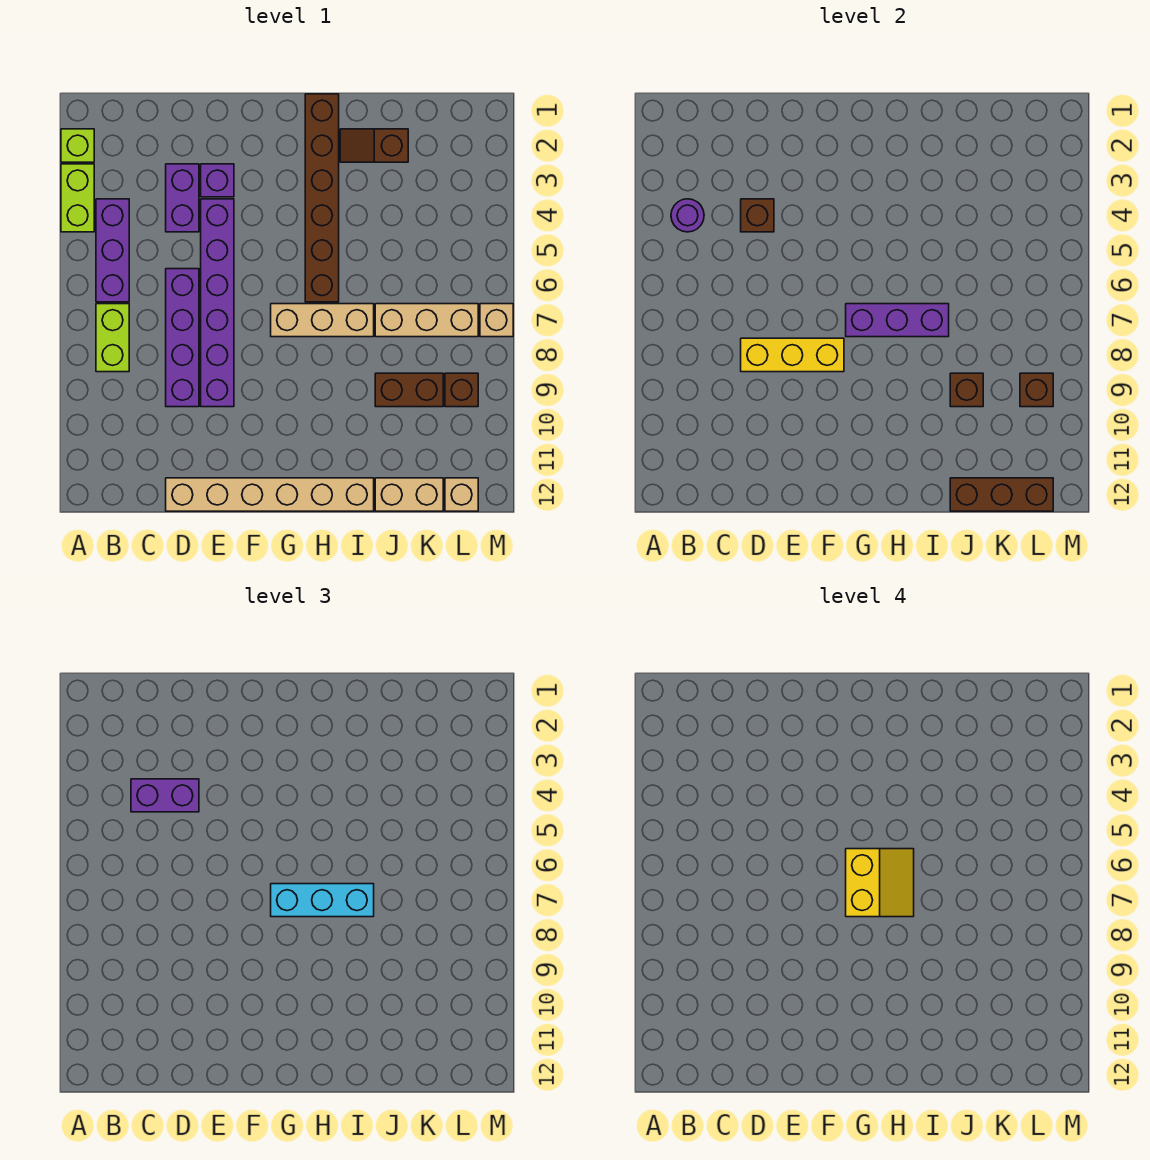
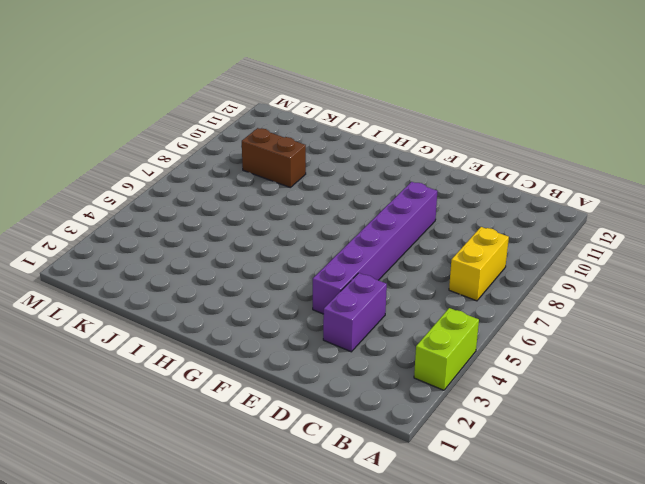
yellow brick B7:B8 level 1 -> lime brick B7:B8 level 1
none -> lime brick A2 level 1
none -> purple brick B4:B6 level 1
none -> purple brick D6:D9 level 1

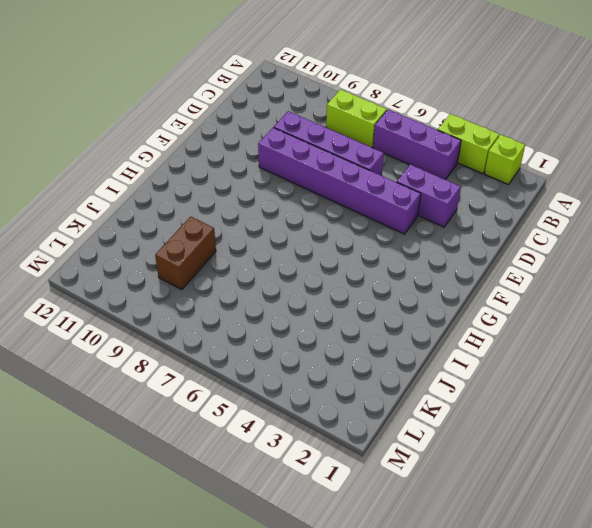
none -> tan brick D12:I12 level 1
none -> purple brick E3 level 1
none -> tan brick G7:I7 level 1

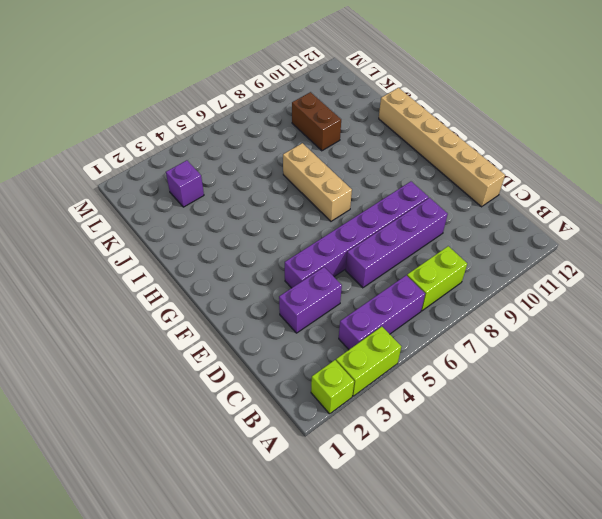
purple brick K3 level 1 -> purple brick E3 level 1
none -> brown brick H1:H6 level 1
none -> brown slope I2:J2 level 1 top J
none -> tan brick J7:L7 level 1

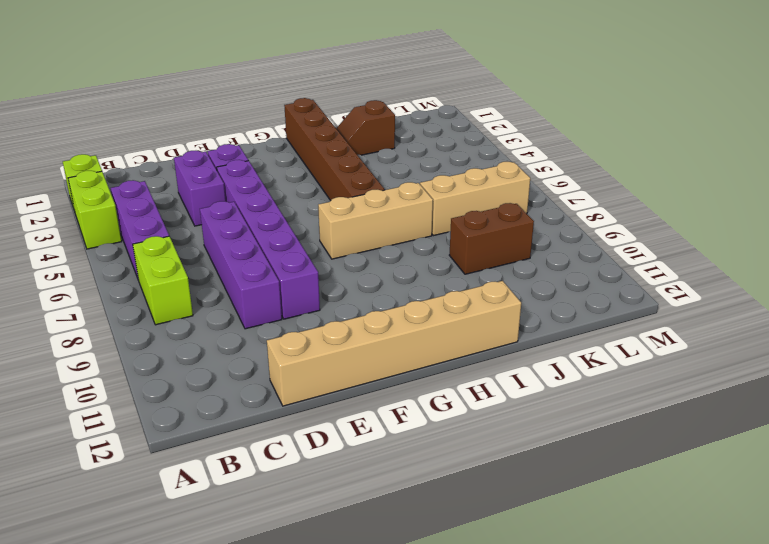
none -> tan brick J12:K12 level 1
none -> brown brick L9 level 1
none -> tan brick L12 level 1

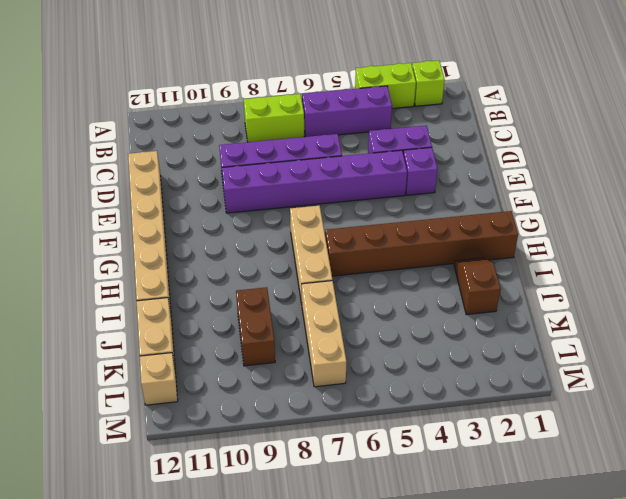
none -> brown brick L9 level 1
none -> tan brick M7 level 1
none -> purple round brick B4 level 2

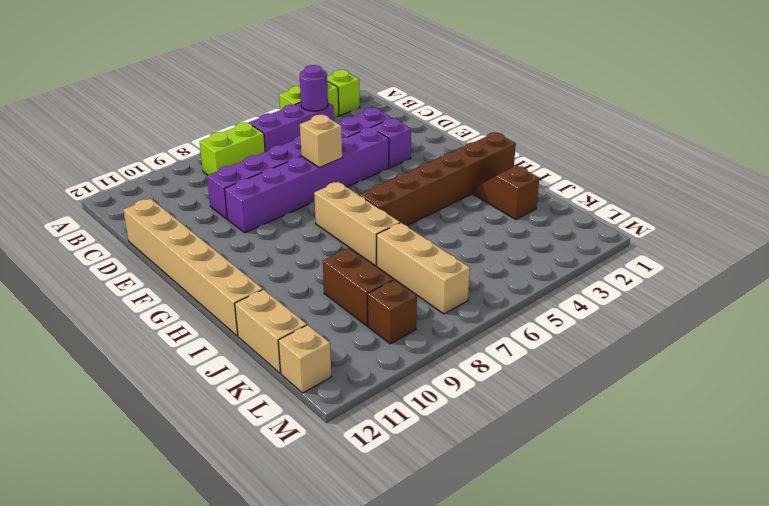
tan brick E6 level 2 -> tan brick M7 level 1
none -> brown brick D4 level 2
none -> yellow brick D8:F8 level 2
none -> purple brick G7:I7 level 2

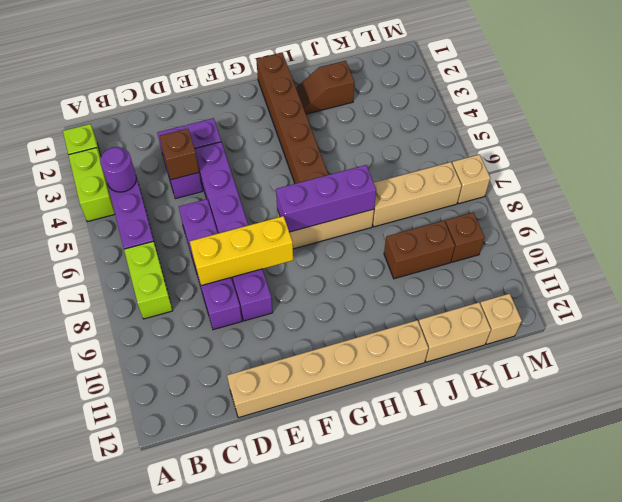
none -> brown brick J9 level 2
none -> brown brick J12:L12 level 2
none -> brown brick L9 level 2

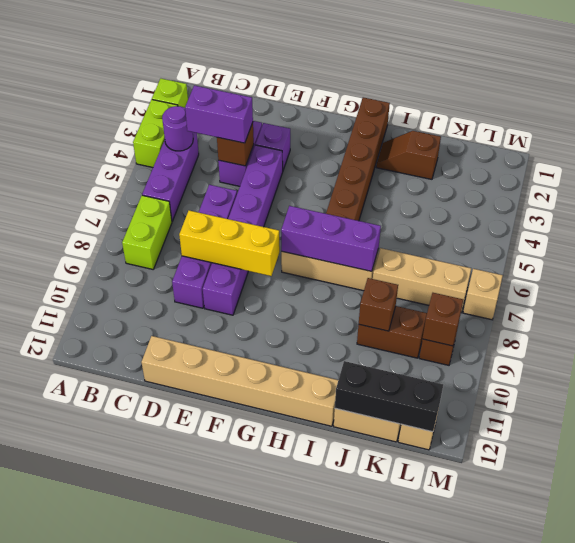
black brick J12:L12 level 2 -> brown brick J12:L12 level 2
none -> cyan brick G7:I7 level 3
none -> yellow slope G6:H7 level 4 top G

